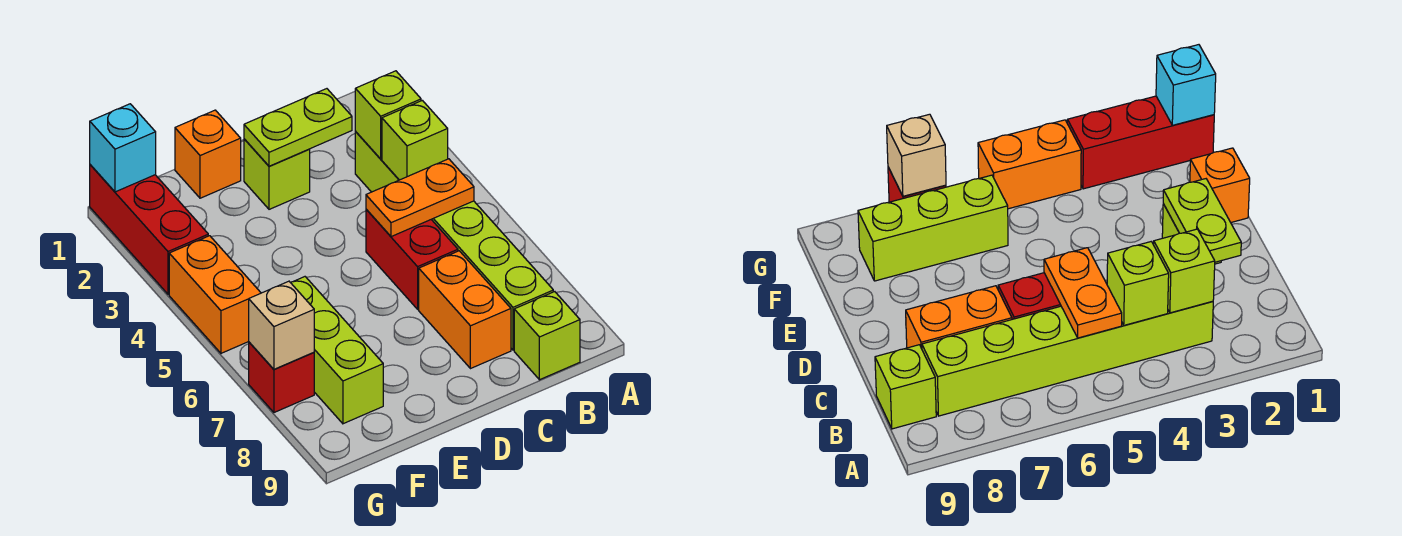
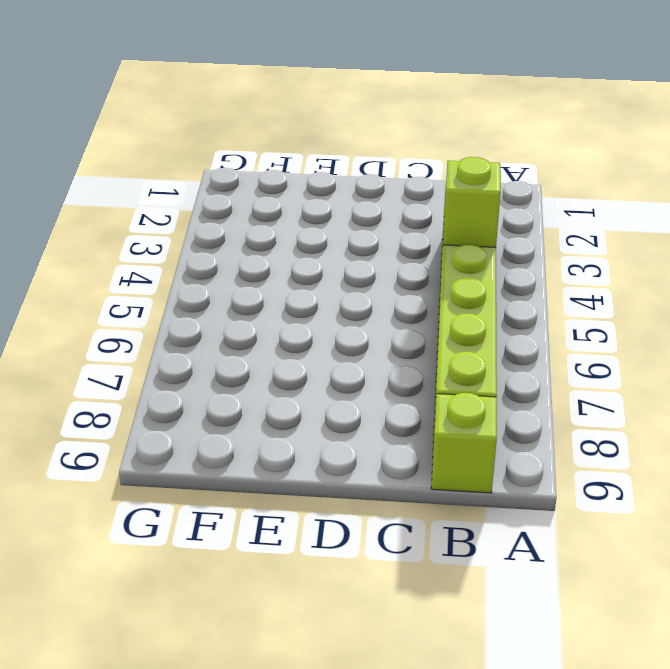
none -> red brick C5:C6 level 1
none -> orange brick C7:C8 level 1
none -> lime brick D2 level 1

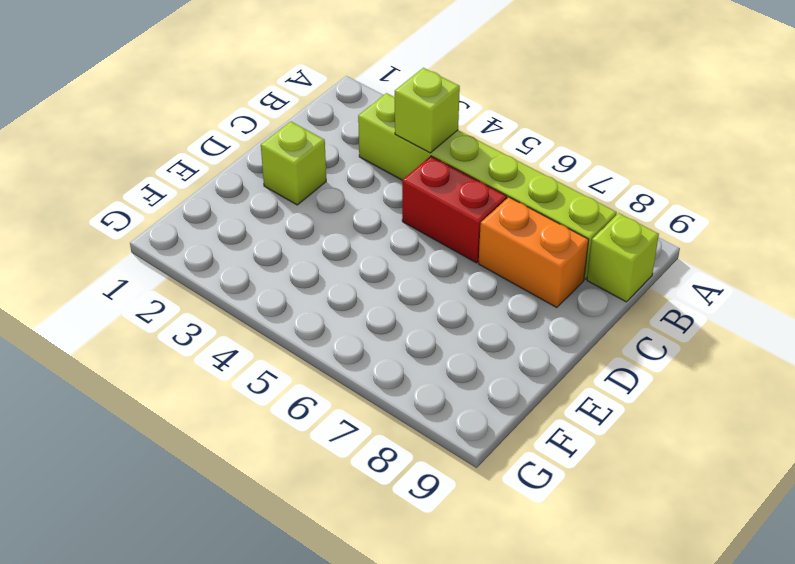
none -> orange brick E1 level 1
none -> lime brick F6:F8 level 1
none -> red brick G1:G3 level 1

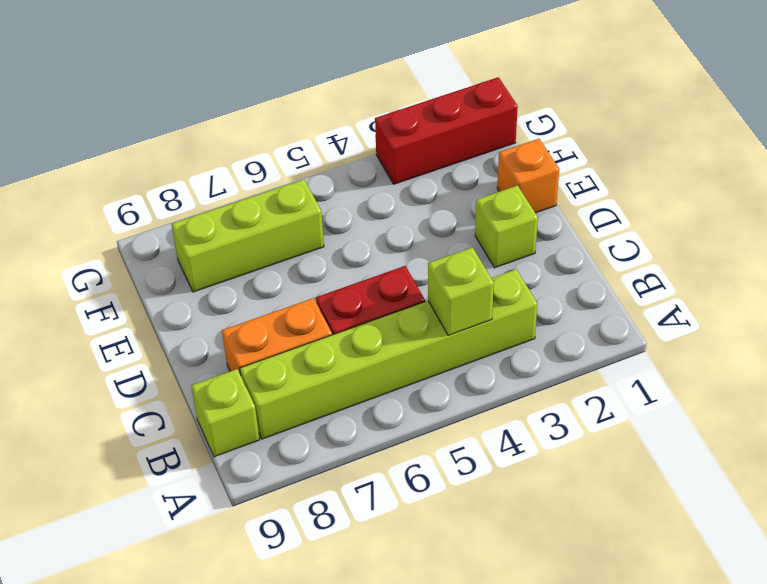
none -> orange brick G4:G5 level 1
none -> red brick G7 level 1
none -> lime brick B3 level 2

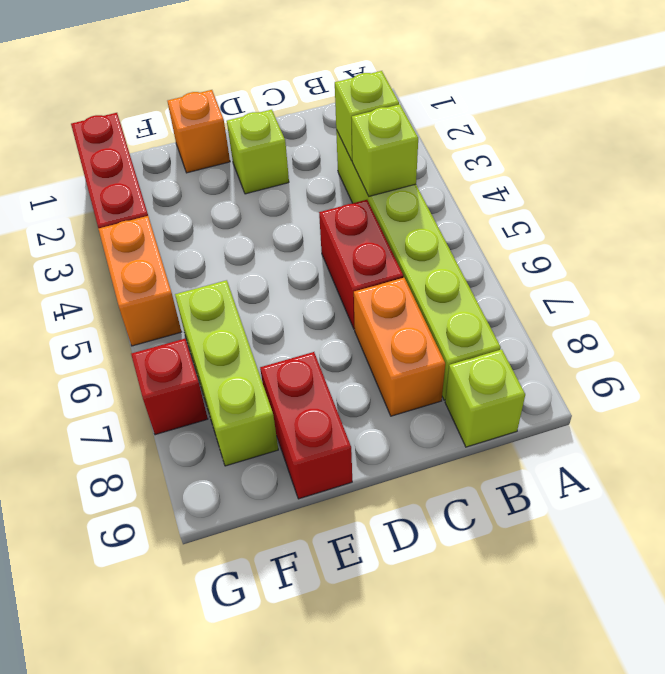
red brick E8:E9 level 1 -> none
none -> orange plate B5:C5 level 2
none -> lime plate C2:D2 level 2
none -> cyan brick G1 level 2

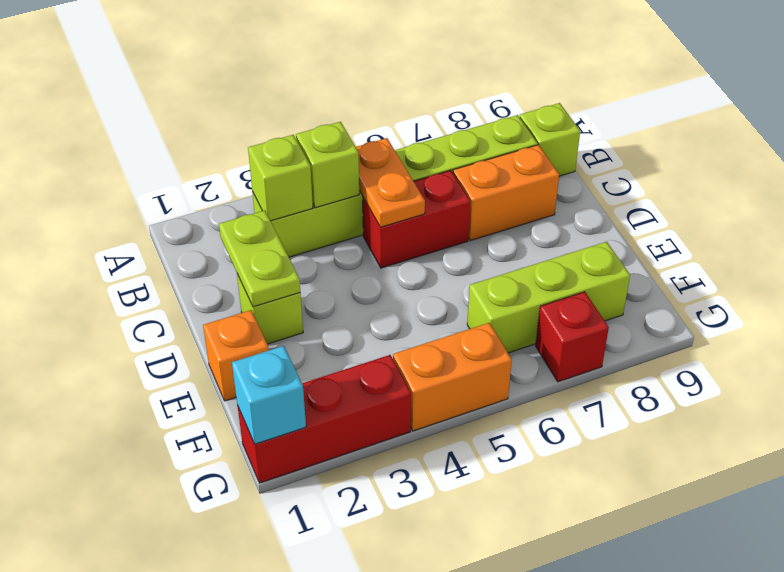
none -> tan brick G7 level 2

